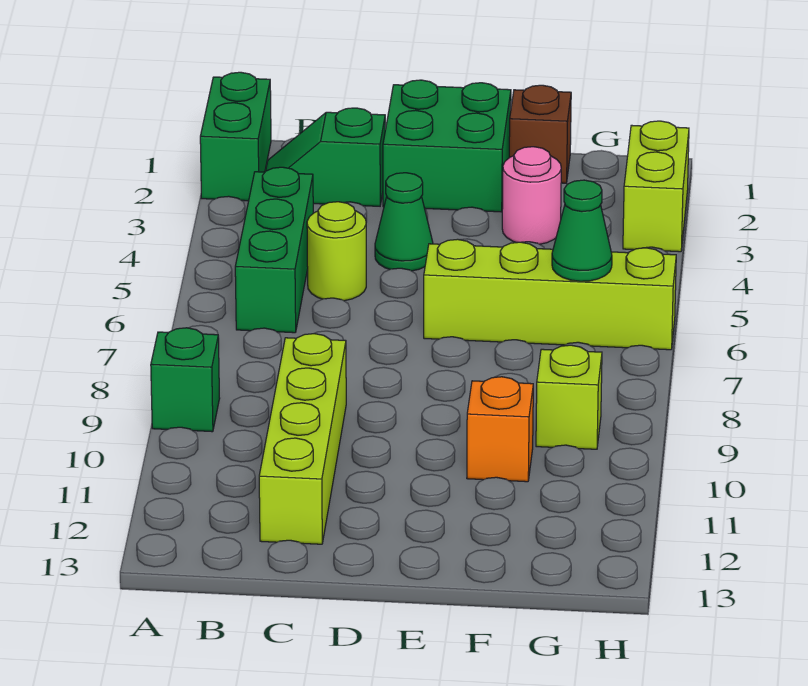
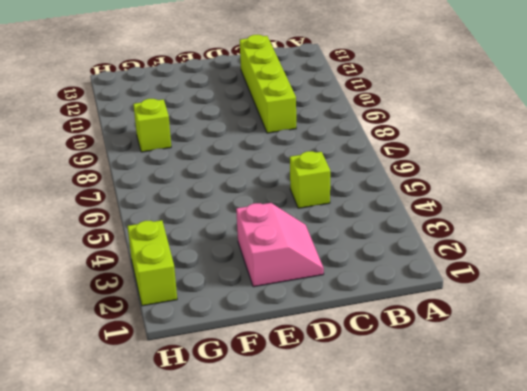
lime brick C5 level 1 -> lime round brick C5 level 1
pink slope D2:E3 level 1 top E -> green brick D1:E2 level 1
none -> green brick A1:A2 level 1
none -> green brick A9 level 1
none -> green slope B2:C2 level 1 top C

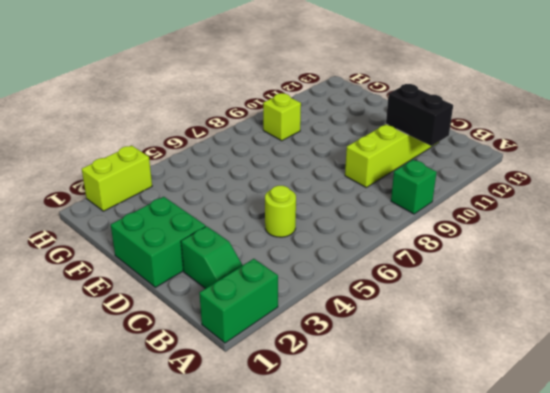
black brick B11:C11 level 2 -> none
none -> green brick B4:B6 level 1
none -> green cone D4 level 1
none -> lime brick E6:H6 level 1

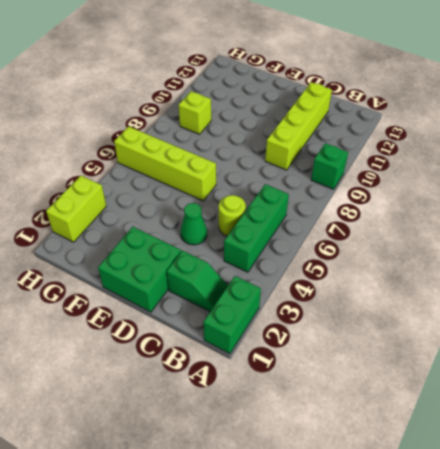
none -> brown brick F1 level 1
none -> pink round brick F3 level 1
none -> orange brick F10 level 1

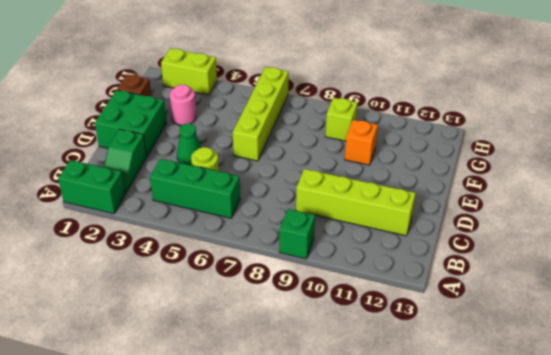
none -> green cone G6 level 2

